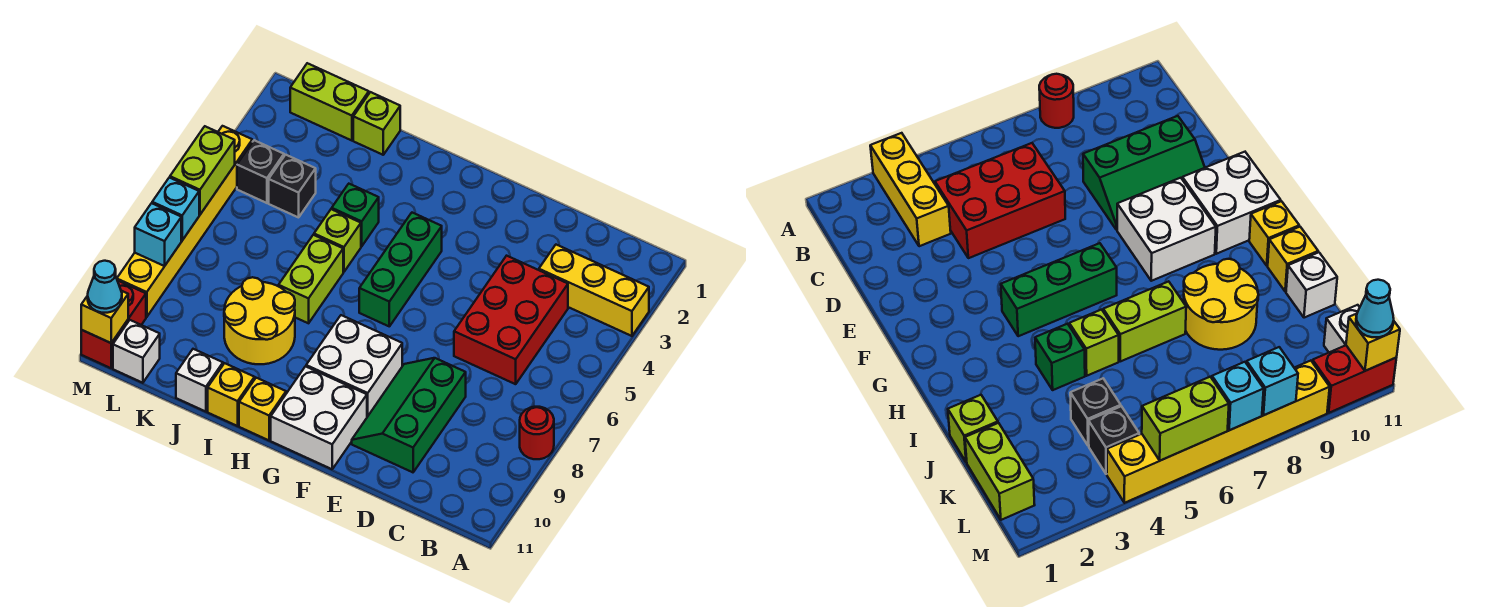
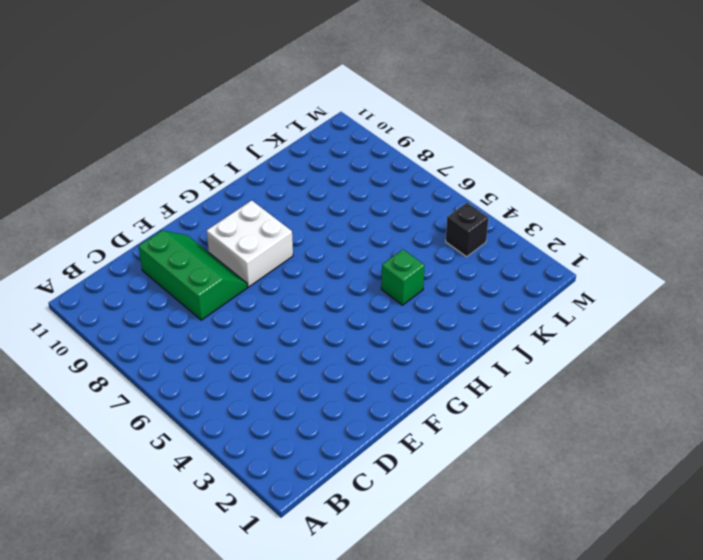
none -> yellow brick A3:C3 level 1
none -> red round brick A8 level 1
none -> red brick C4:D6 level 1

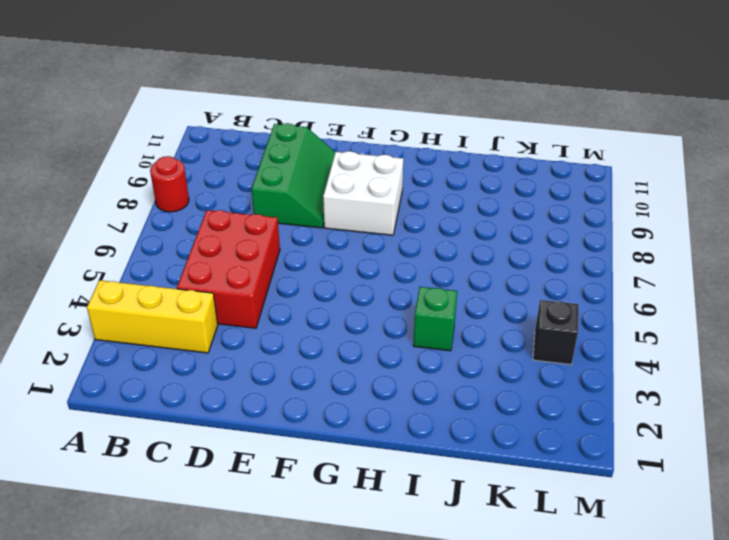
none -> white brick F10:G11 level 1
none -> green brick G4:G6 level 1
none -> yellow brick H11 level 1

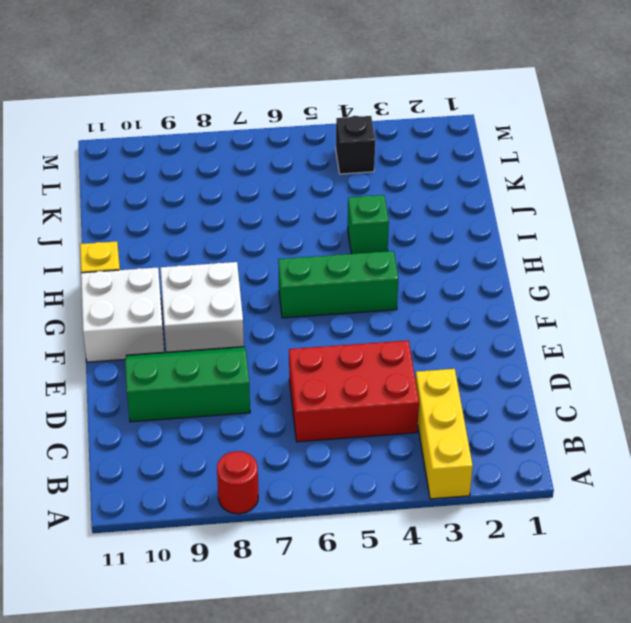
none -> lime brick I5 level 1
none -> lime brick I6:I7 level 1
none -> yellow round brick I8:J9 level 1

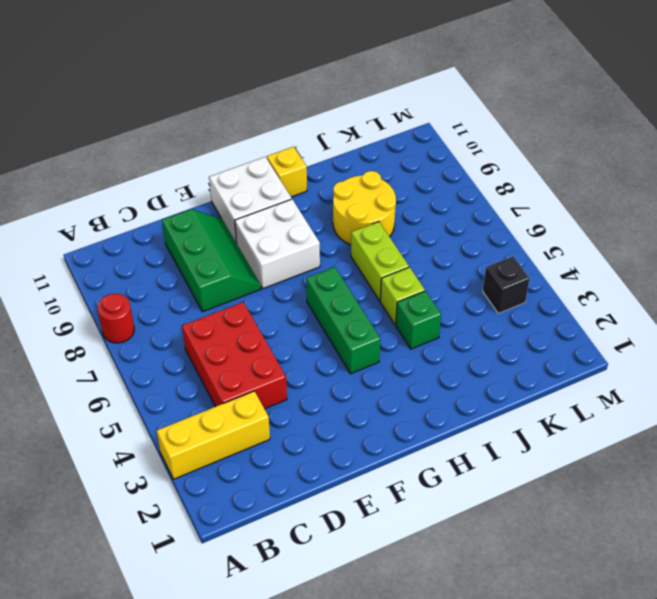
none -> yellow brick I11 level 1
none -> lime brick J1 level 1
none -> white brick J11 level 1

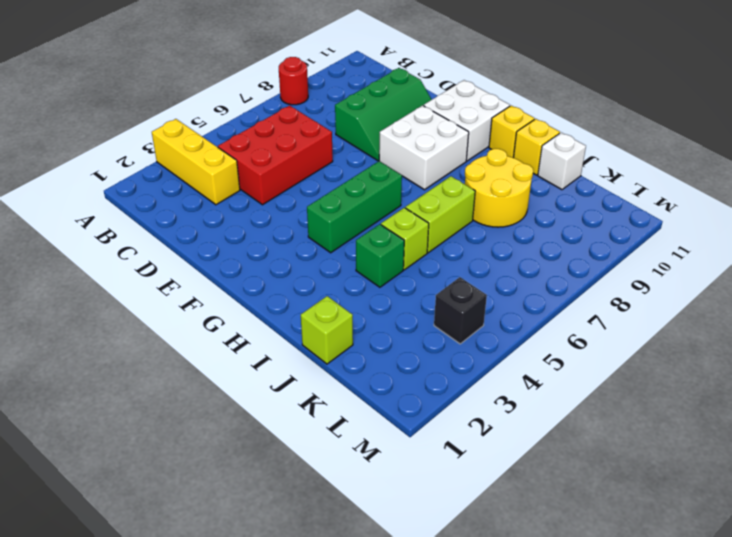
none -> lime brick K1:L1 level 1
none -> black brick K4 level 1
none -> white brick L11 level 1

